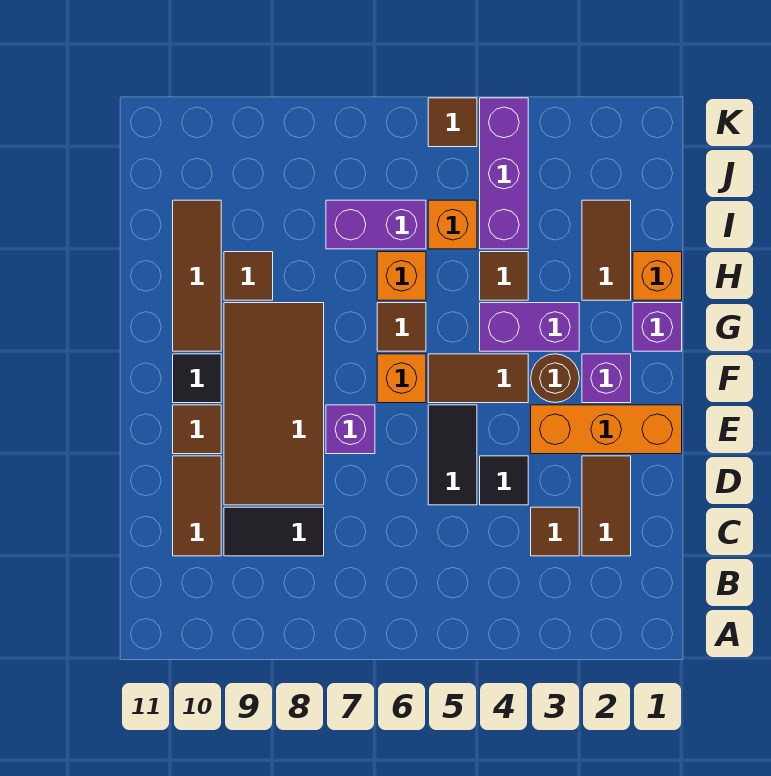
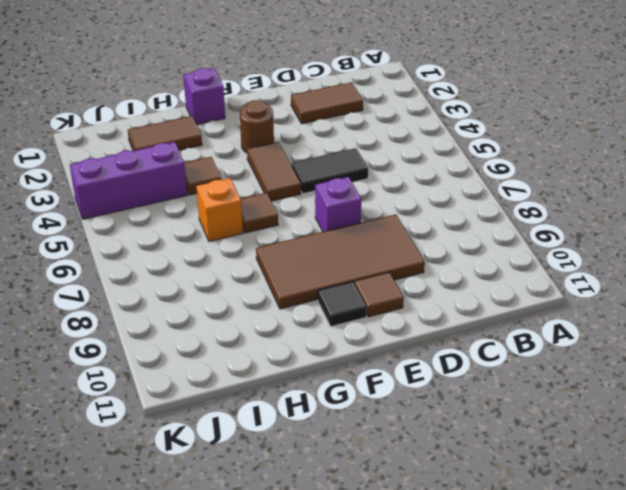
none -> brown tile C3 level 1
none -> black tile C8:C9 level 1
none -> brown tile C10:D10 level 1

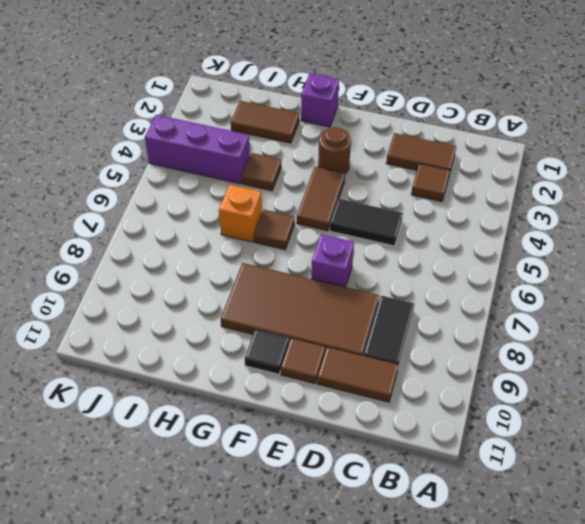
none -> black tile D4 level 1
none -> orange brick E1:E3 level 1
none -> purple brick F2 level 1

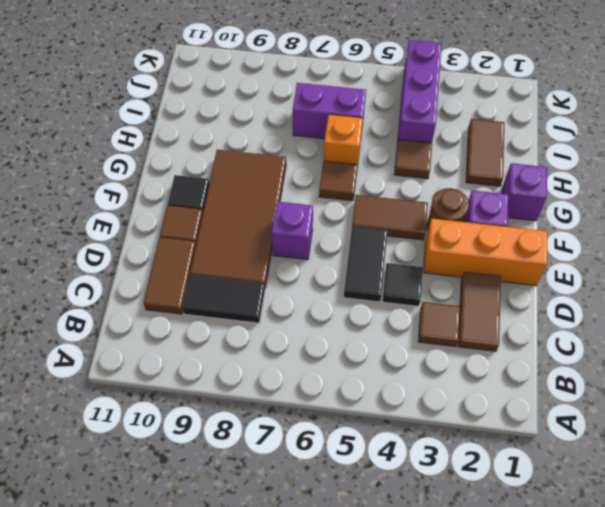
none -> orange brick F6 level 1
none -> purple brick G3:G4 level 1
none -> brown tile G10:I10 level 1

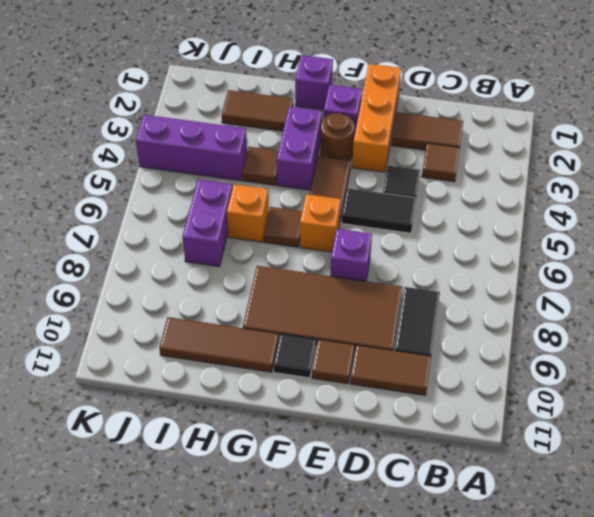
none -> orange brick H1 level 1
none -> brown tile H9 level 1
none -> orange brick I5 level 1

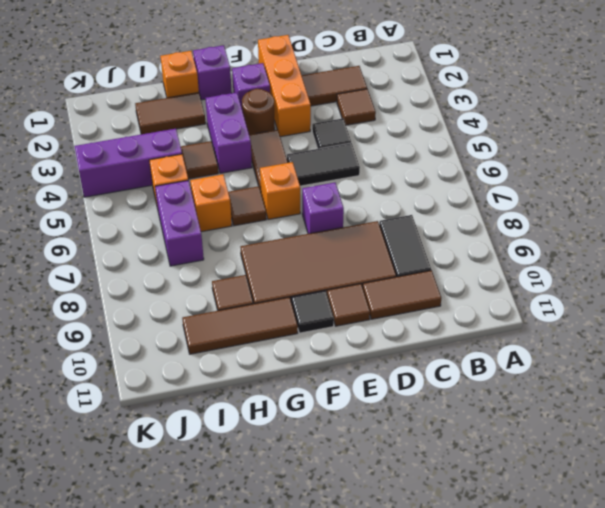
none -> brown tile K5 level 1

